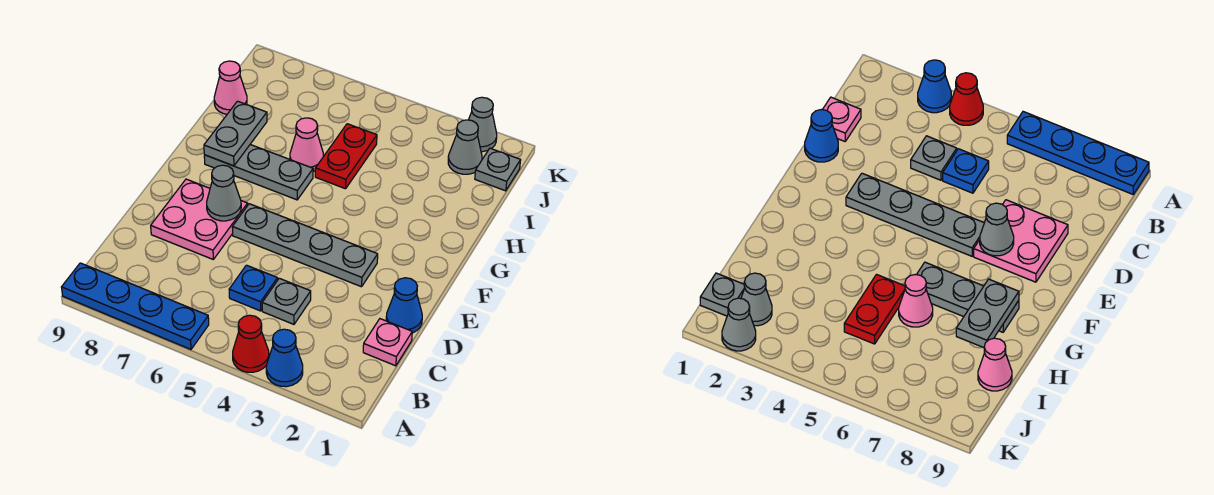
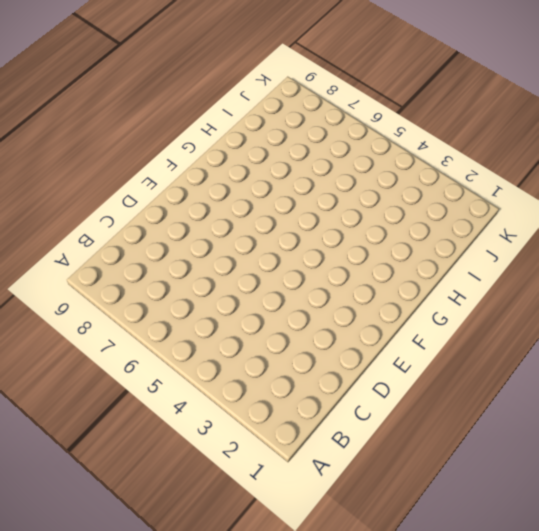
none -> blue cone A3 level 1
none -> red cone A4 level 1
none -> blue plate A6:A9 level 1

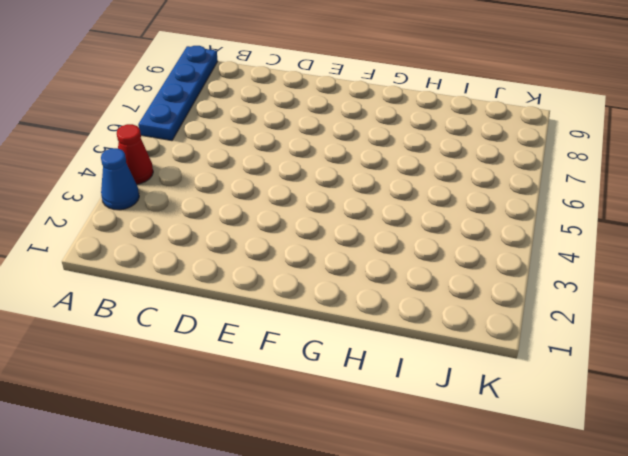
none -> pink plate C1 level 1
none -> grey plate C4 level 1
none -> blue plate C5 level 1

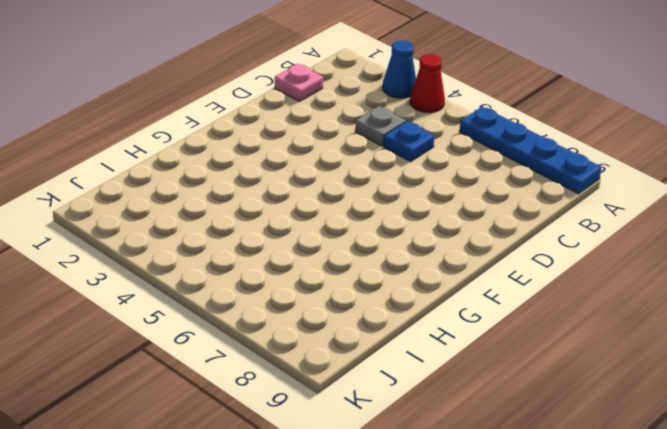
none -> blue cone D1 level 1
none -> pink plate D7:E8 level 1
none -> grey plate E3:E6 level 1

